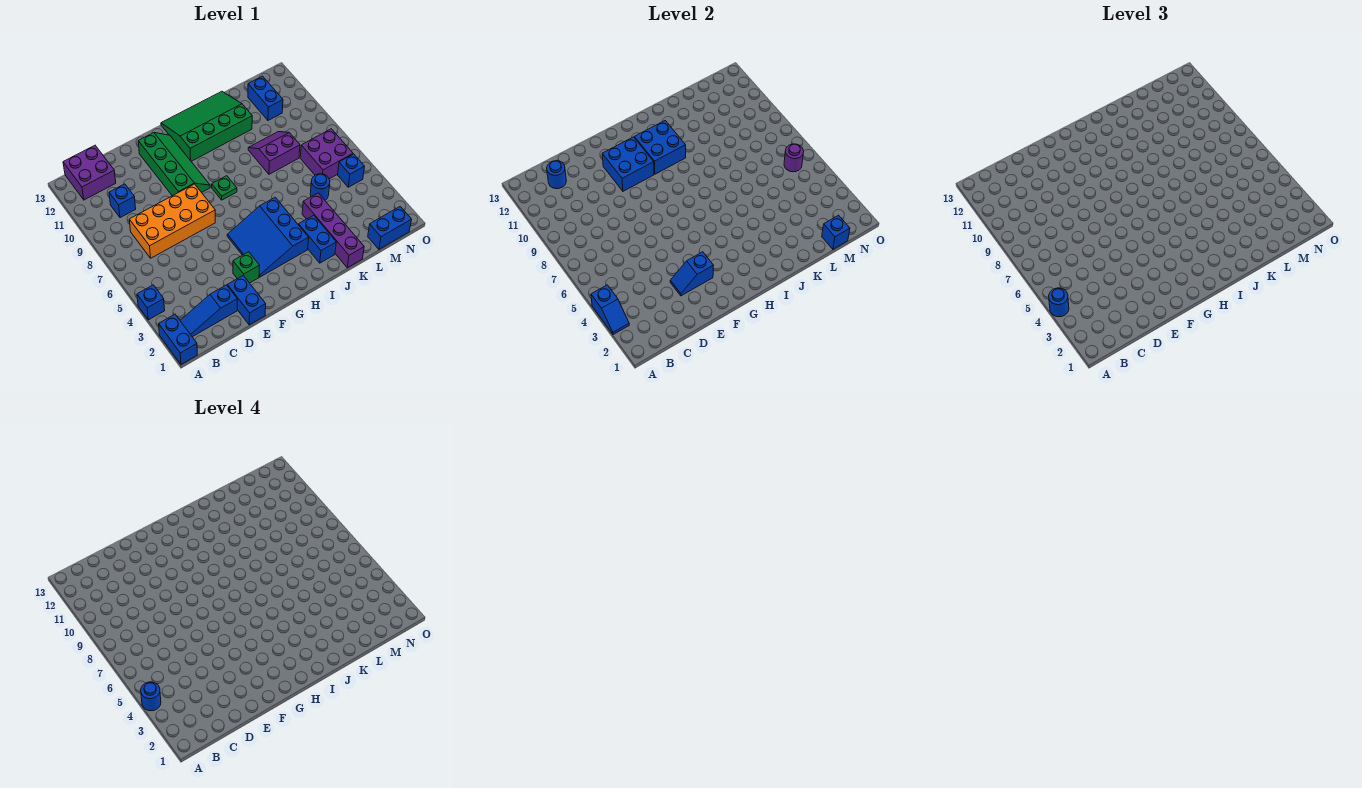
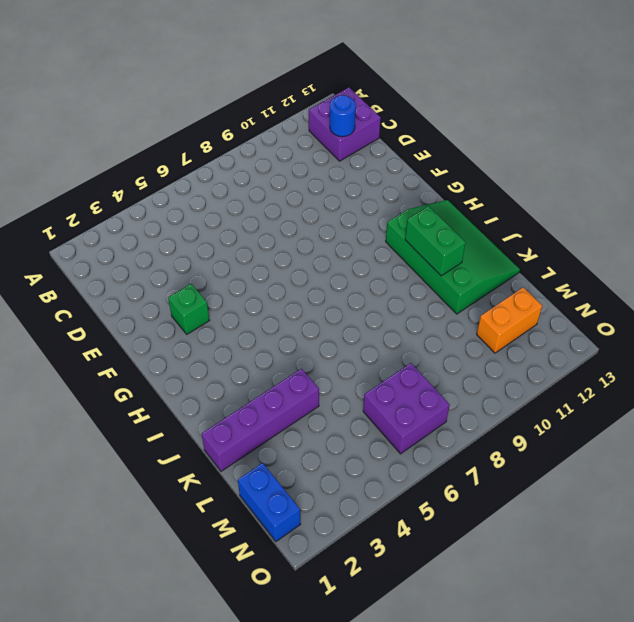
green brick I11:J11 level 2 -> blue brick H10:I11 level 2
orange brick M11:M12 level 1 -> blue brick M11:M12 level 1
none -> blue brick A1:A2 level 1
none -> blue brick A4 level 1
none -> blue slope B2:D2 level 1 top D

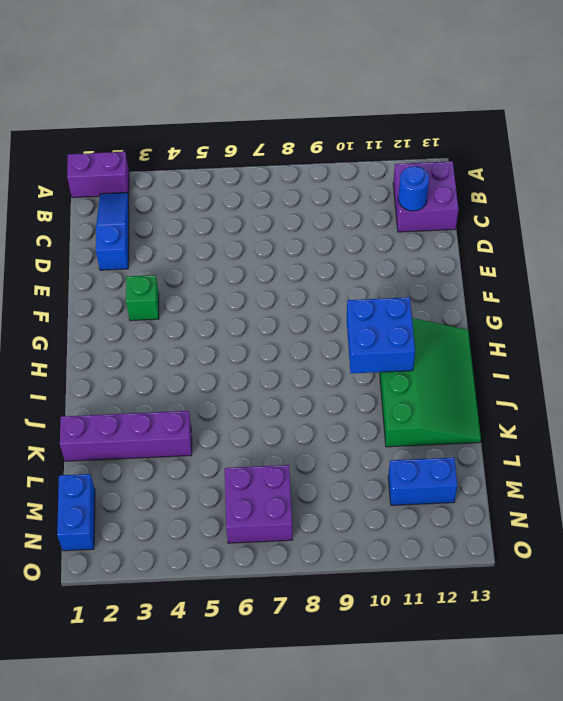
purple brick A1:A2 level 1 -> blue brick A1:A2 level 1
none -> blue brick A4 level 1
none -> orange brick C7:F8 level 1
none -> blue brick C10 level 1

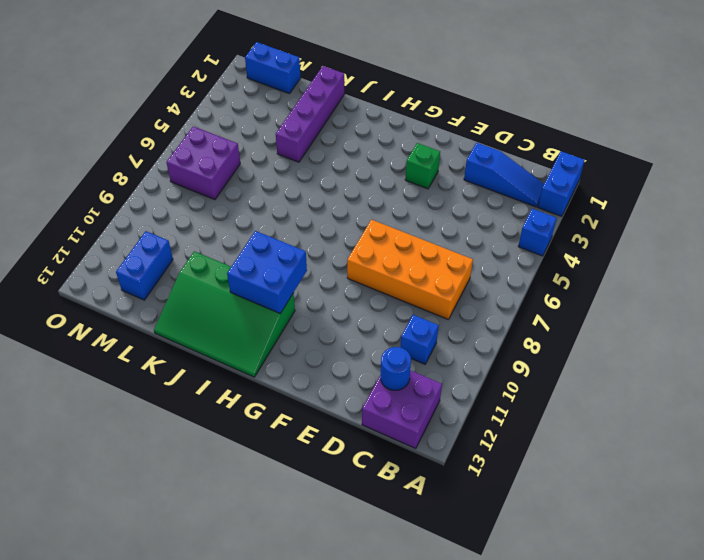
none -> blue brick E1:E2 level 1
none -> green slope F9:G12 level 1 top F
none -> blue slope G3:I5 level 1 top I

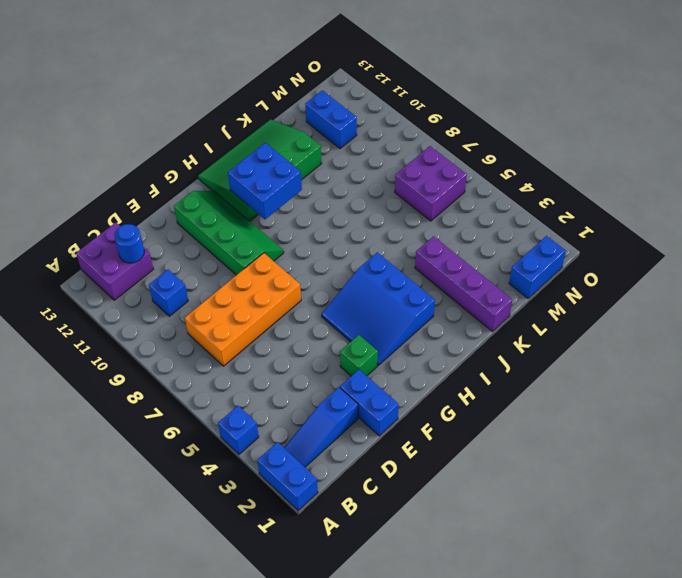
none -> green plate H8 level 1
none -> blue brick J2:J3 level 1
none -> purple slope K8:L9 level 1 top 8

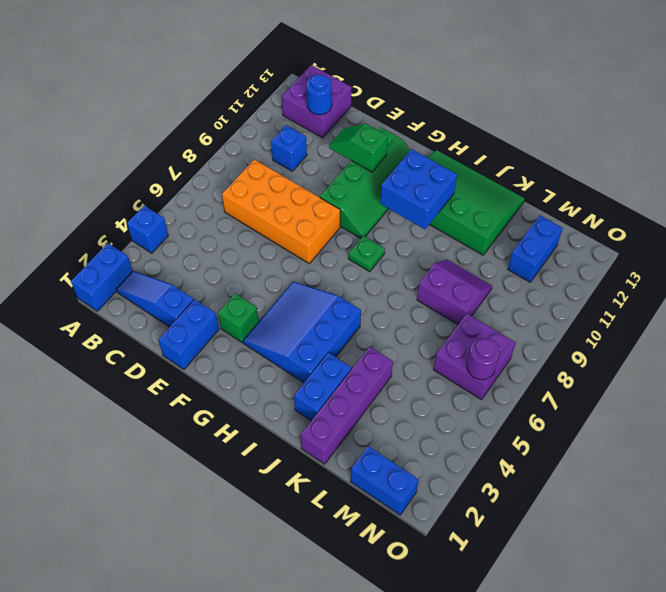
green slope E11:F11 level 2 top F -> blue brick F10:G11 level 2
none -> blue round brick L5 level 1
none -> blue brick N5 level 1
none -> blue slope A3:A4 level 2 top 4

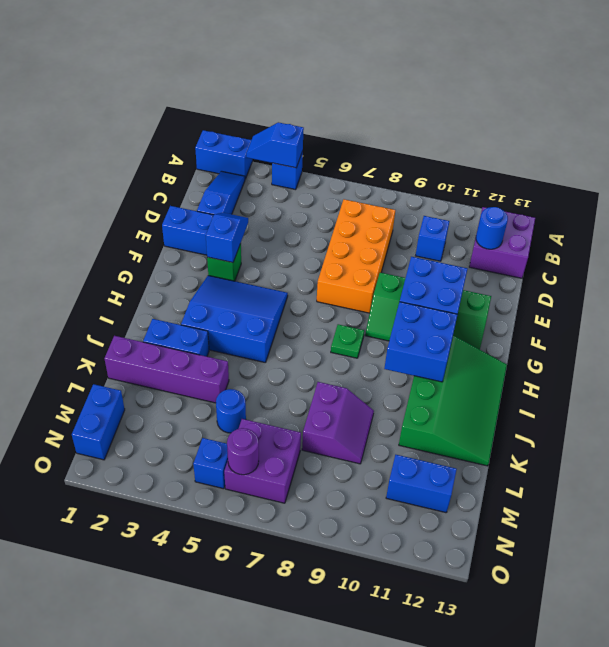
none -> blue brick M1 level 2
none -> blue round brick A4 level 3
none -> blue round brick A4 level 4

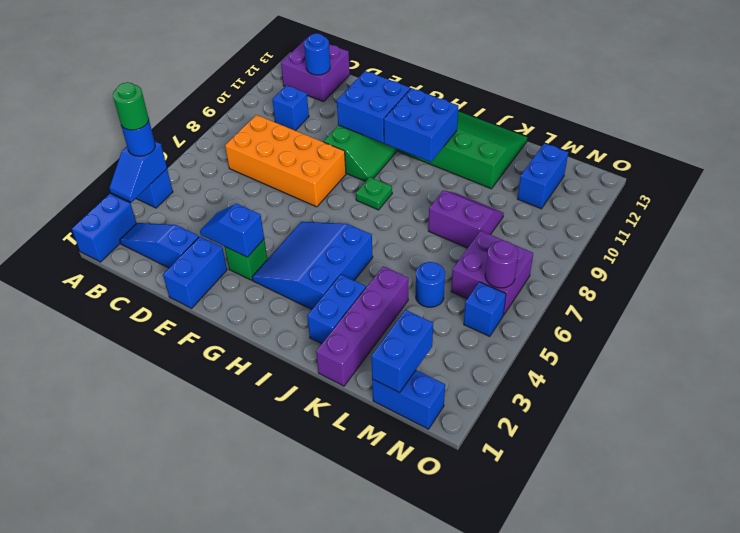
green round brick A4 level 4 -> blue round brick A4 level 4
blue brick M1:M2 level 2 -> blue brick M1 level 2

